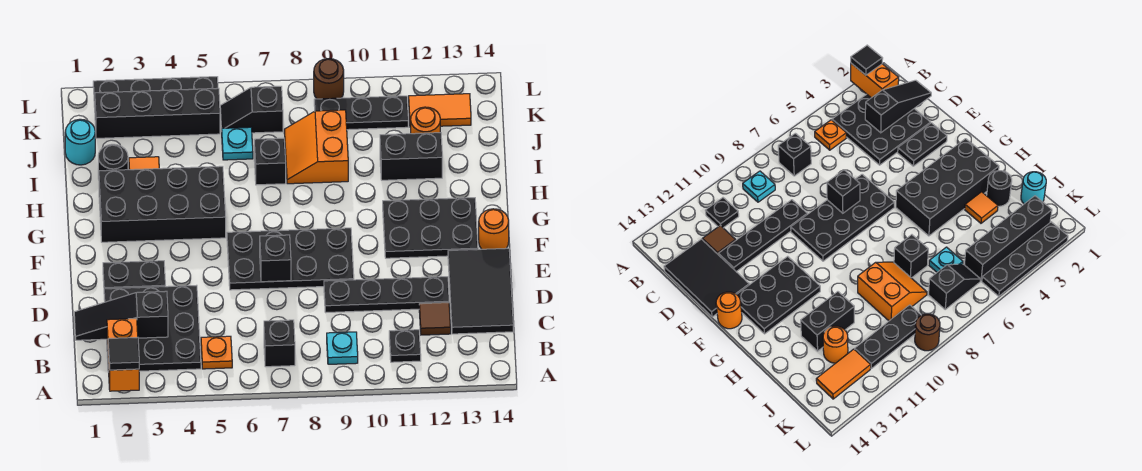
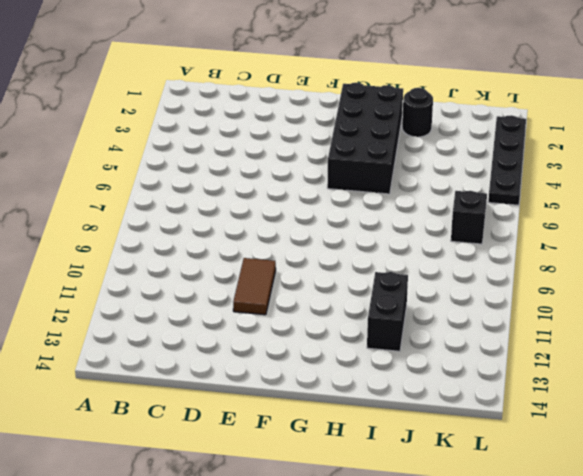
brown tile E10:E11 level 1 -> none
none -> black plate B2:D4 level 1
none -> orange plate B5 level 1
none -> black brick B7 level 1
none -> cyan plate B9 level 1

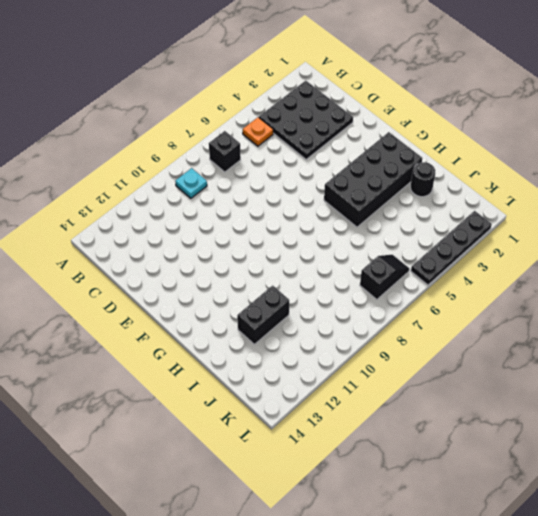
none -> black plate B11 level 1
none -> brown tile C12 level 1
none -> black tile C13:E14 level 1
none -> black plate D9:D12 level 1

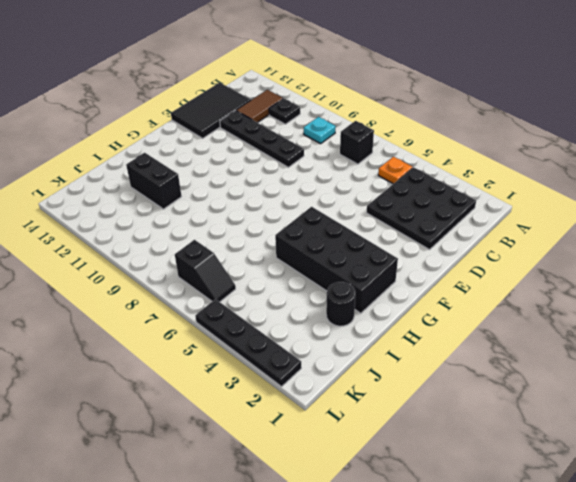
brown tile B12:C12 level 1 -> brown tile C12 level 1
none -> black plate E2:E3 level 1
none -> black plate E6:F9 level 1
none -> black plate F11:G13 level 1
none -> orange round brick F14 level 1

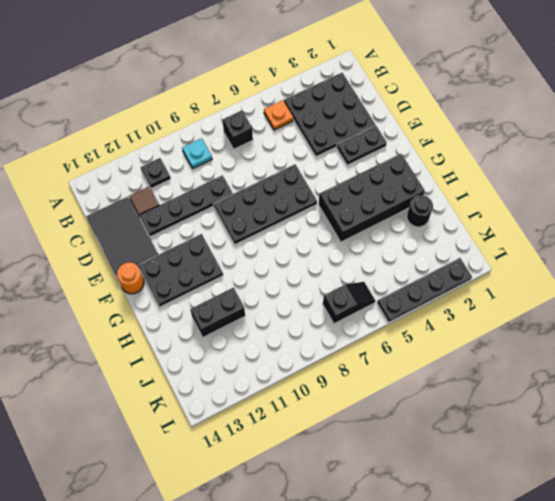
none -> orange tile I3 level 1
none -> black brick I7 level 1
none -> orange slope I8:J9 level 1 top 9
none -> cyan round brick J1 level 1

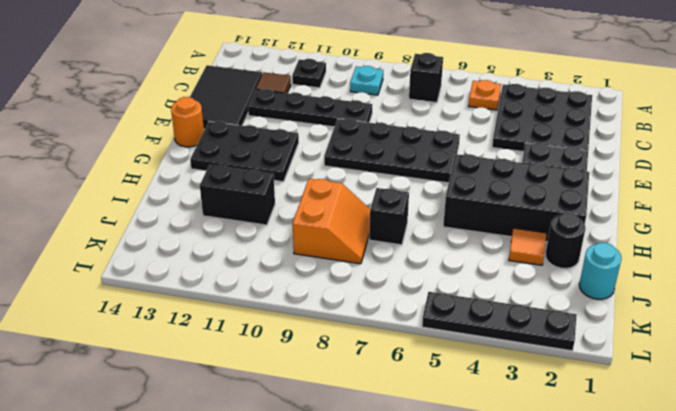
none -> cyan plate J6 level 1
none -> orange round brick J12 level 1
none -> black brick K2:K5 level 1
none -> black slope K6:K7 level 1 top 7

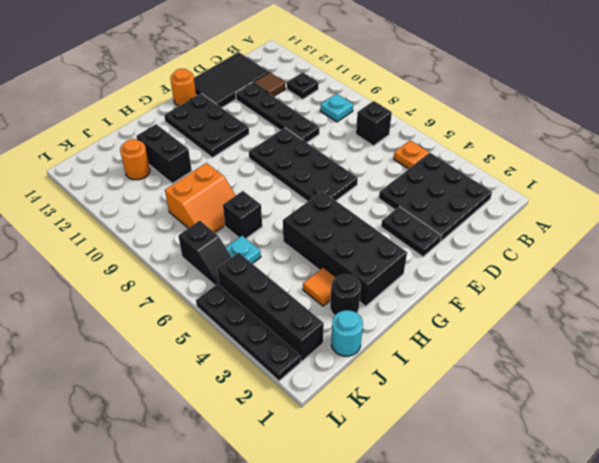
none -> black plate K9:K11 level 1
none -> orange tile K12:K13 level 1
none -> brown round brick L9 level 1
none -> orange brick A2:B2 level 2

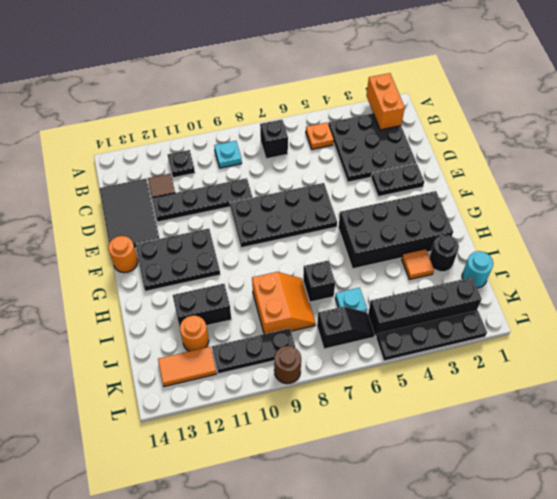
none -> black slope C1:C3 level 2 top 3
none -> black brick E7 level 2
none -> black tile A2 level 3

